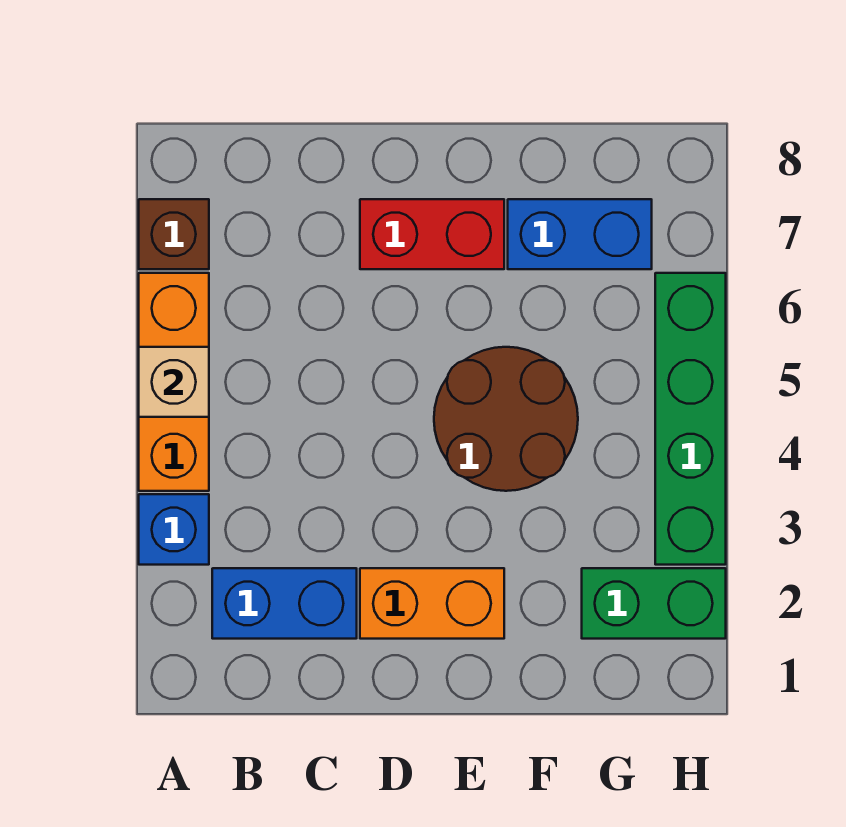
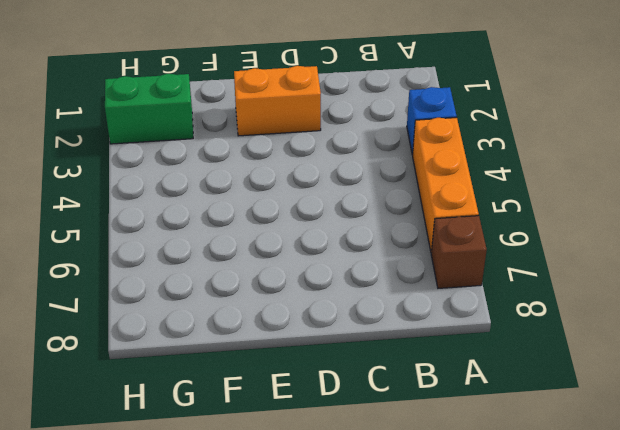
none -> blue brick B2:C2 level 1
none -> red brick D7:E7 level 1

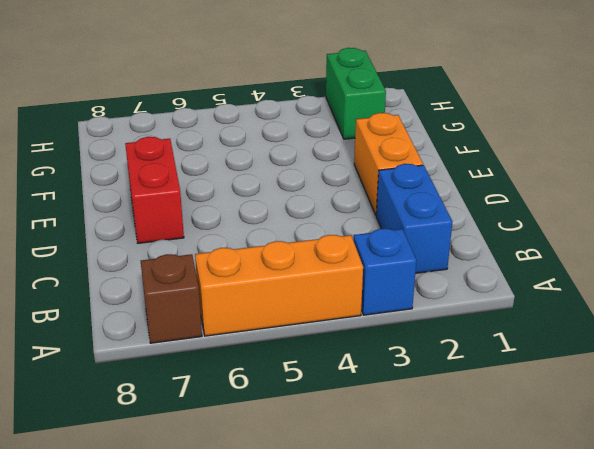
none -> brown round brick E4:F5 level 1
none -> blue brick F7:G7 level 1

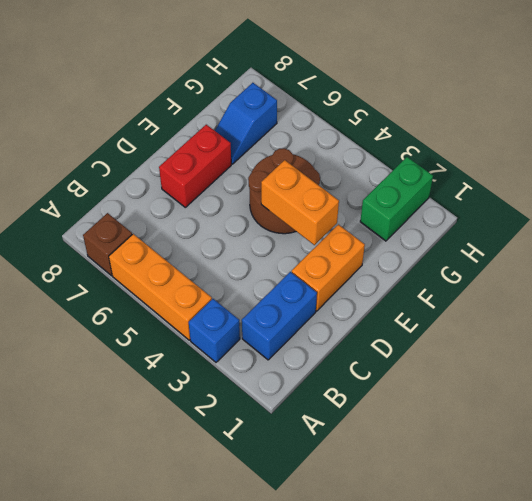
orange brick E3:E4 level 2 -> none
blue slope F7:G7 level 1 top G -> blue brick F7:G7 level 1
none -> green brick H3:H6 level 1
none -> tan brick A5 level 2

